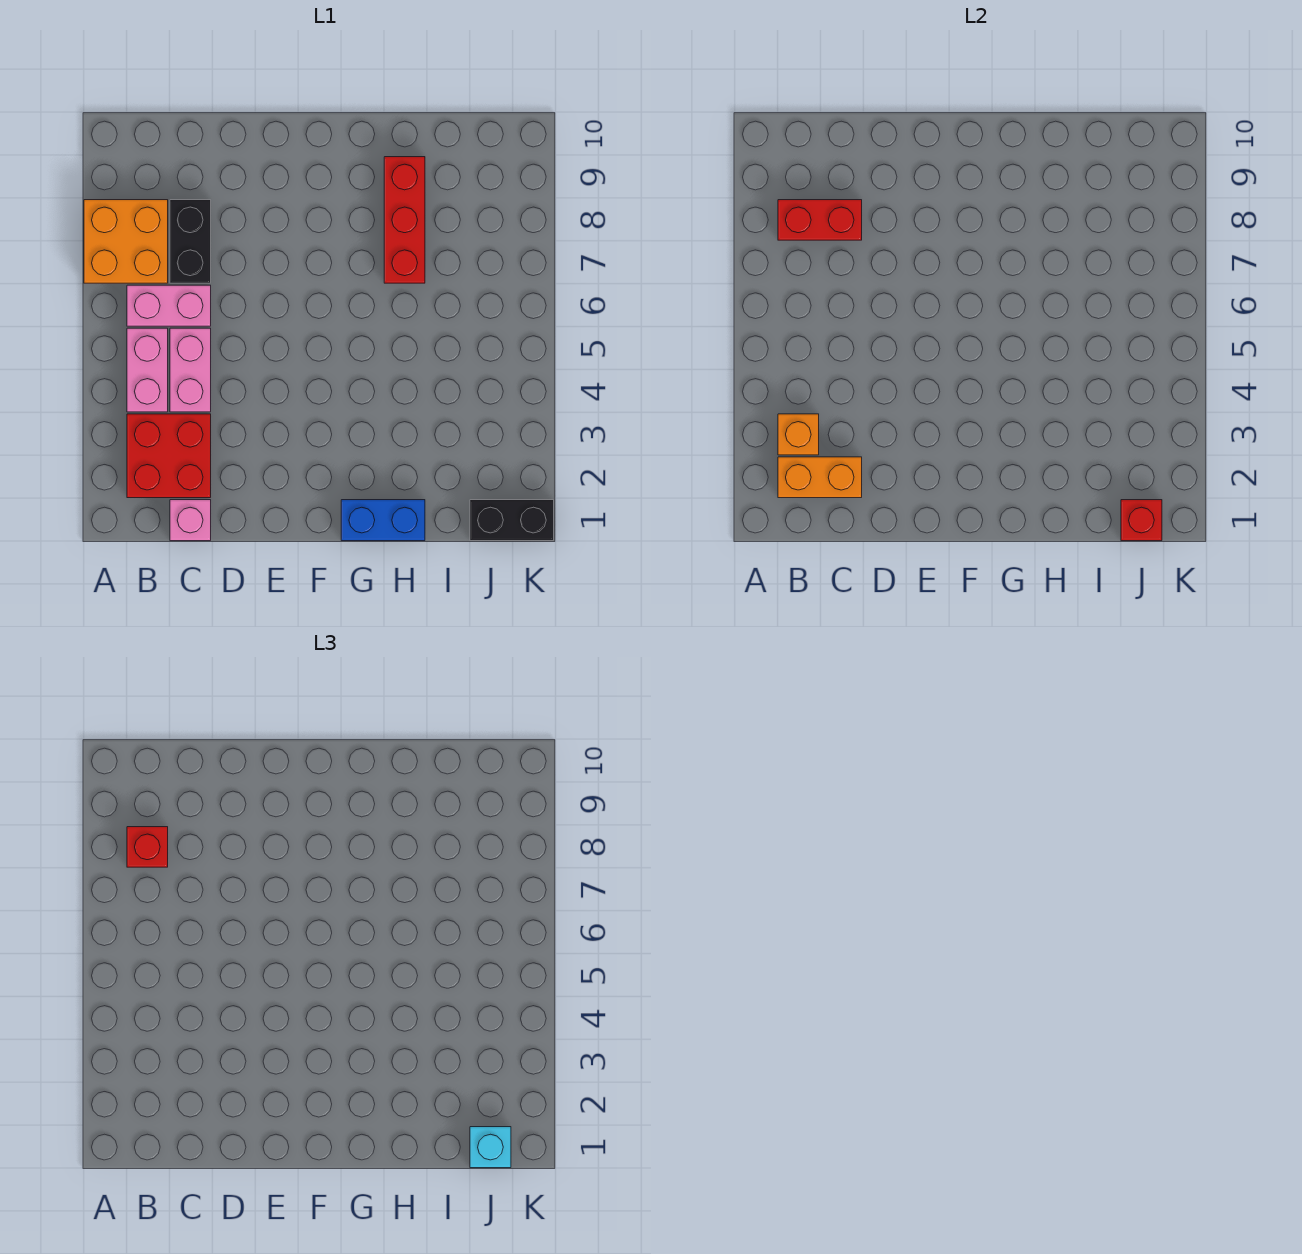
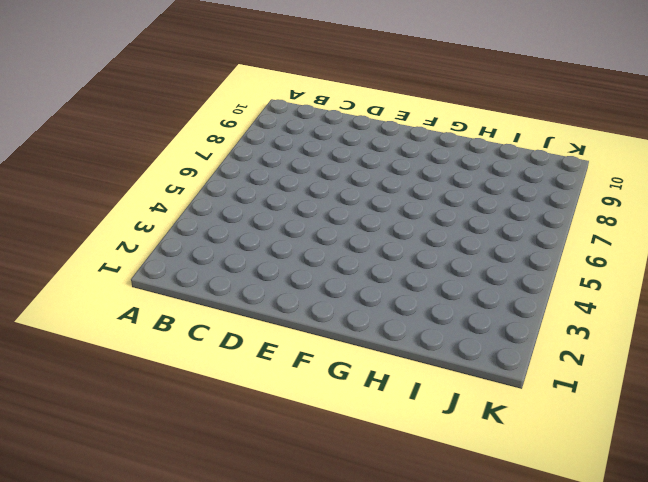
none -> orange brick A7:B8 level 1
none -> red brick B2:C3 level 1
none -> pink brick B4:B5 level 1

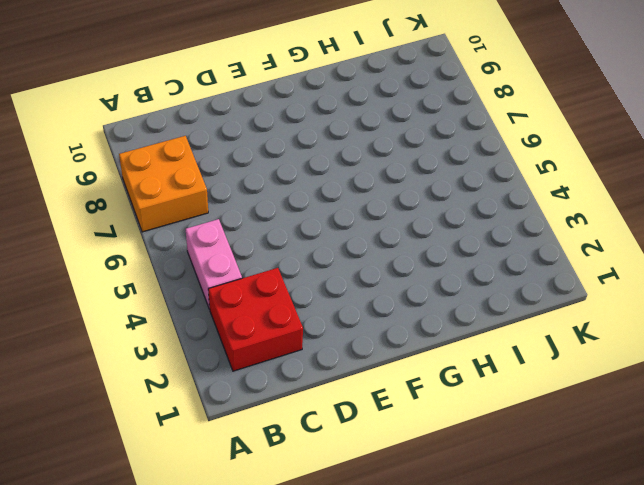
none -> pink brick B6:C6 level 1
none -> pink brick C1 level 1
none -> pink brick C4:C5 level 1

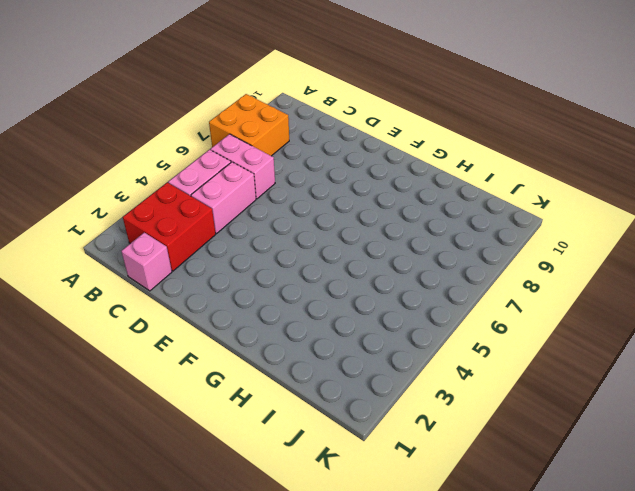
none -> black brick C7:C8 level 1
none -> blue brick G1:H1 level 1
none -> red brick H7:H9 level 1

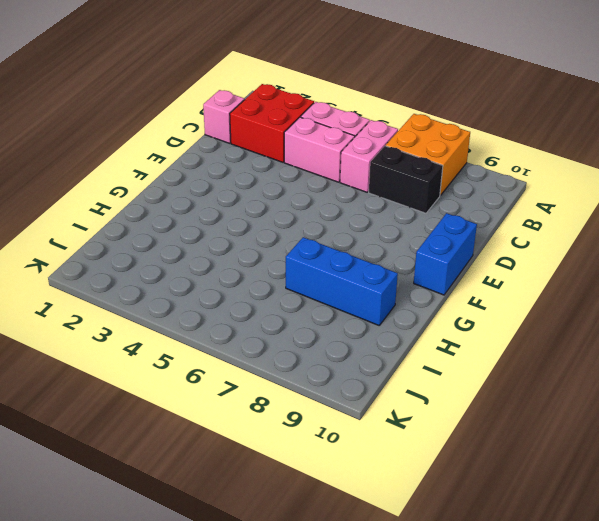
blue brick E10:F10 level 1 -> blue brick G1:H1 level 1
blue brick H7:H9 level 1 -> red brick H7:H9 level 1
none -> black brick J1:K1 level 1
none -> orange brick B2:C2 level 2
none -> orange brick B3 level 2

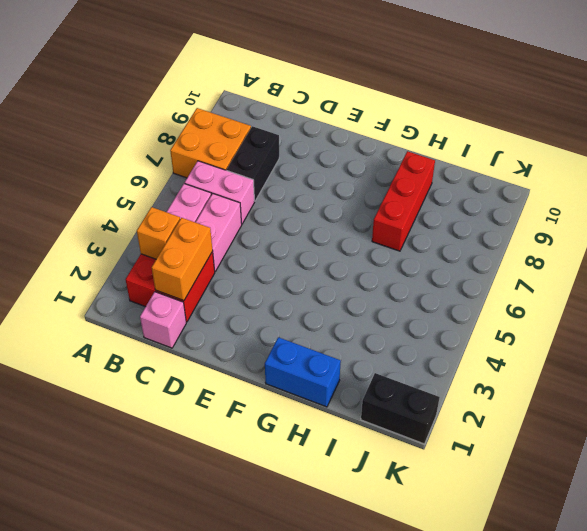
orange brick C2:C3 level 2 -> orange brick B2:C2 level 2
none -> red brick B8:C8 level 2
none -> red brick J1 level 2
none -> red brick B8 level 3

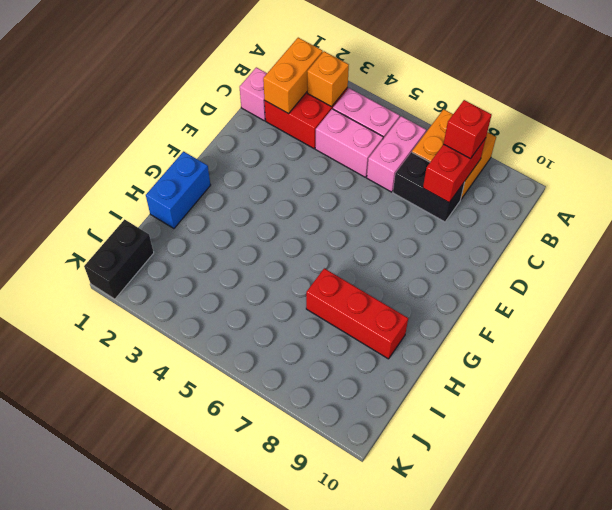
none -> red brick J1 level 2
none -> cyan brick J1 level 3

